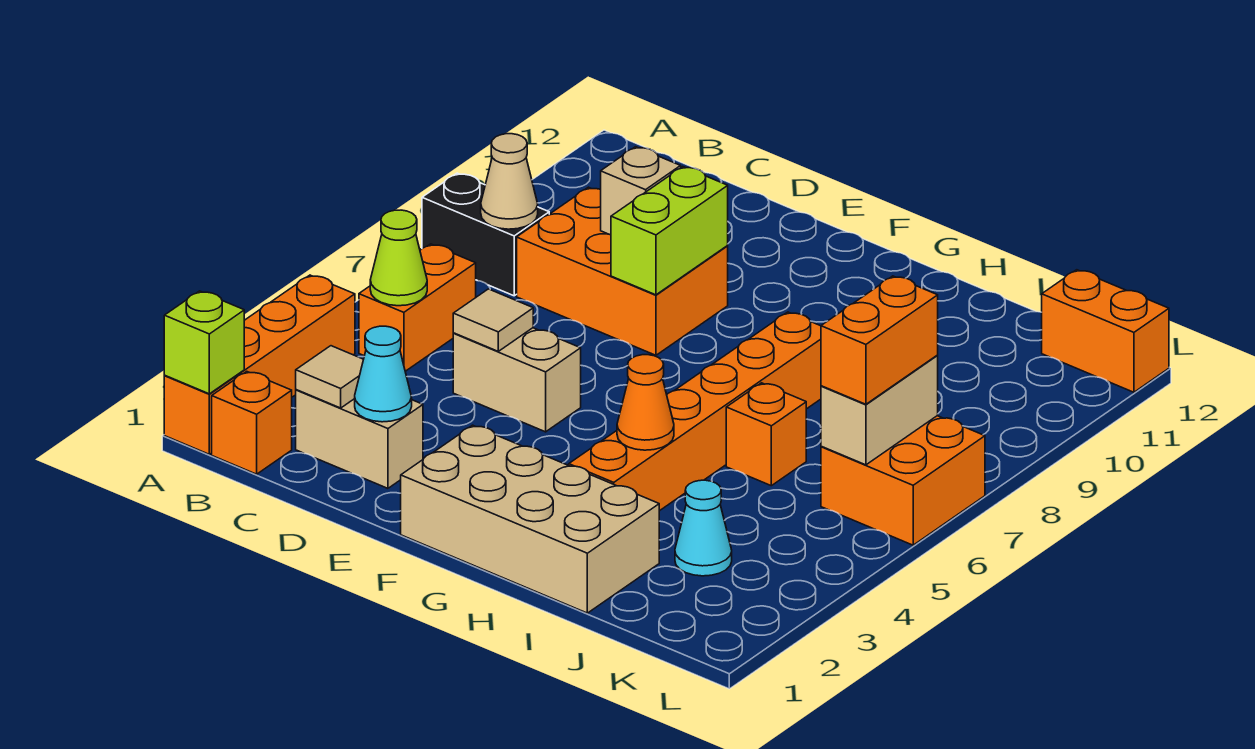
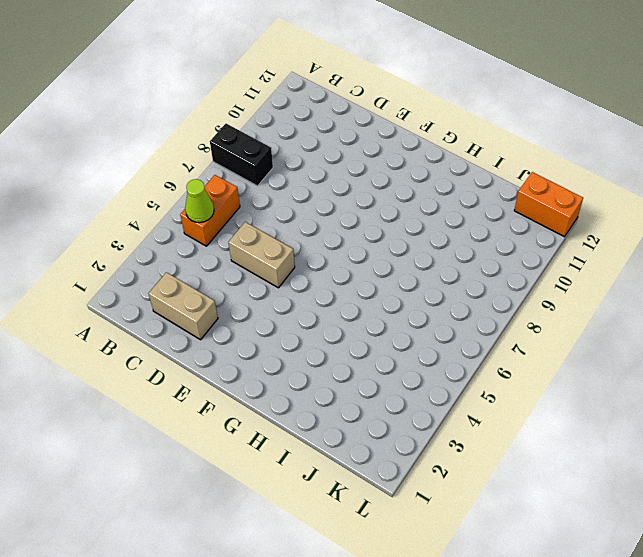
none -> orange brick A1:A4 level 1
none -> orange brick B1 level 1
none -> orange brick C8:E9 level 1

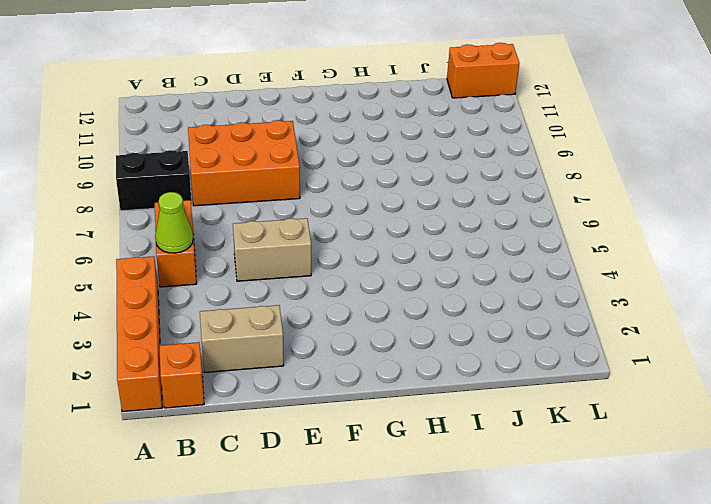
none -> tan brick F1:I2 level 1
none -> orange brick H3:H8 level 1
none -> orange brick I6 level 1

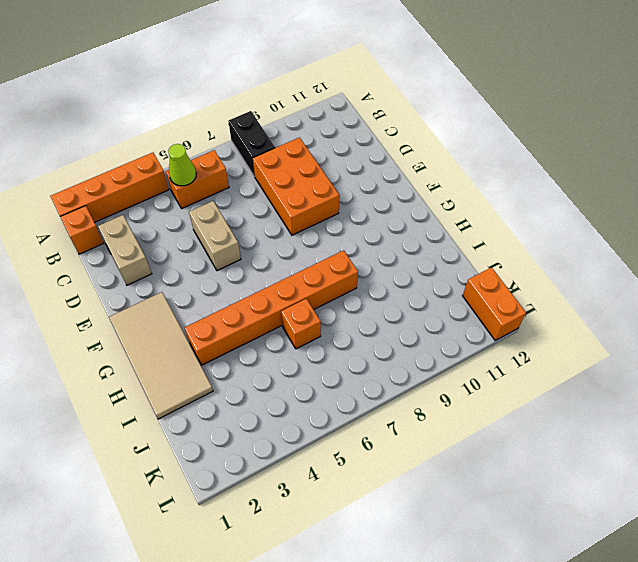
tan tile F1:I2 level 1 -> tan brick F1:I2 level 1
none -> cyan cone J3 level 1
none -> orange brick K6:L7 level 1
none -> lime brick A1 level 2

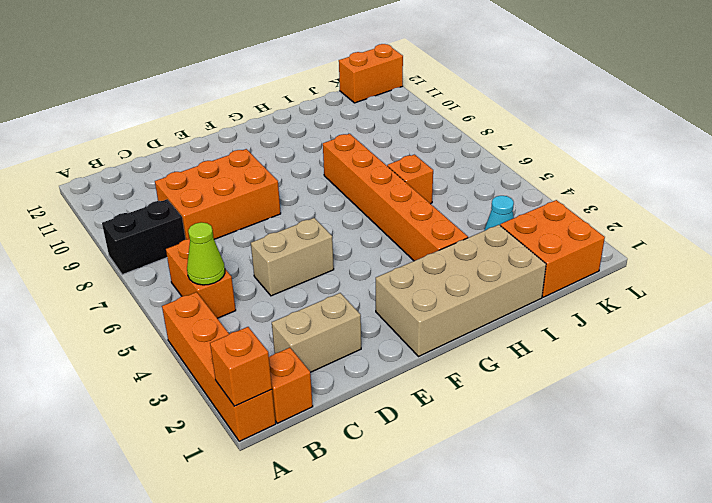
orange brick A1 level 2 -> lime brick A1 level 2
orange brick J1:K2 level 1 -> orange brick K6:L7 level 1
none -> tan cone B8 level 2
none -> tan tile C2 level 2
none -> cyan cone D2 level 2

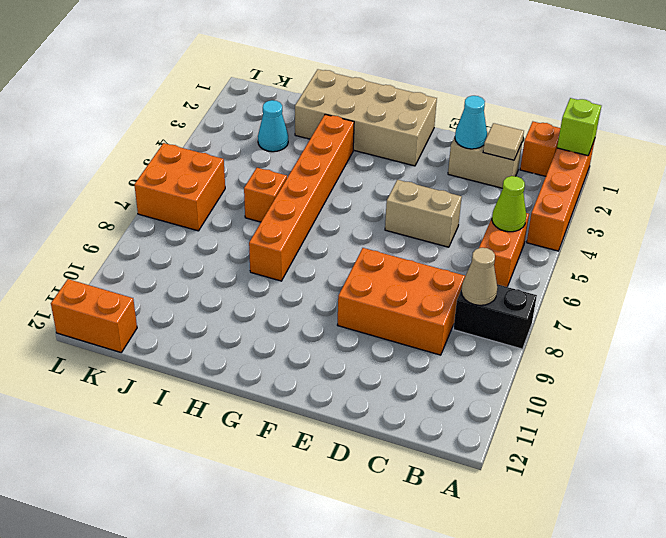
none -> tan tile D5 level 2
none -> tan brick D9 level 2
none -> lime brick E8:E9 level 2

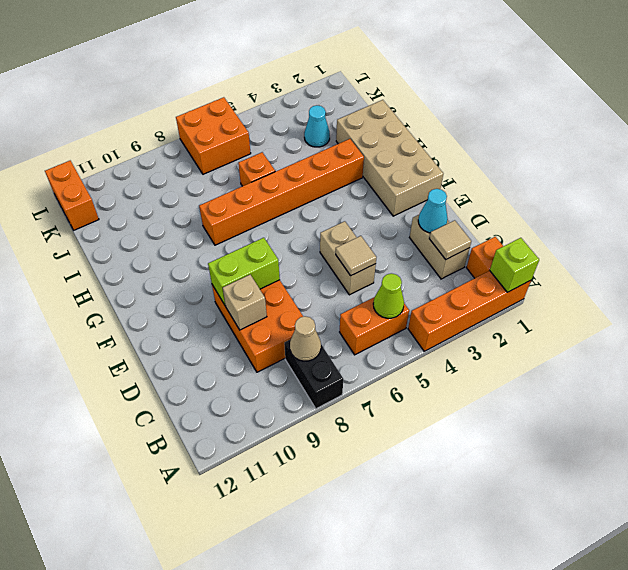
none -> orange cone H4 level 2
none -> tan brick K6:K7 level 2
none -> orange brick K6:K7 level 3

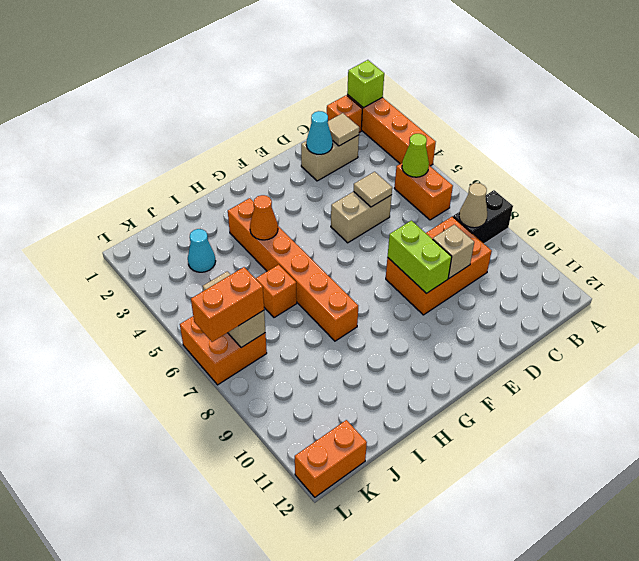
orange brick K7:L7 level 3 -> orange brick K6:K7 level 3
none -> tan brick F1:I2 level 1

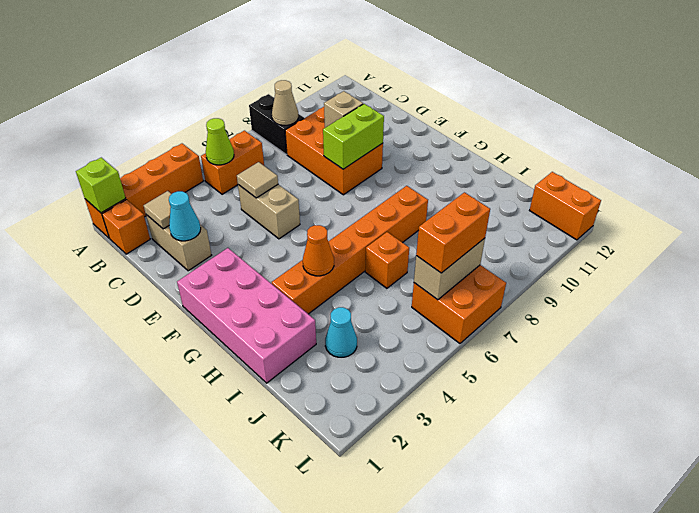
pink brick F1:I2 level 1 -> tan brick F1:I2 level 1

